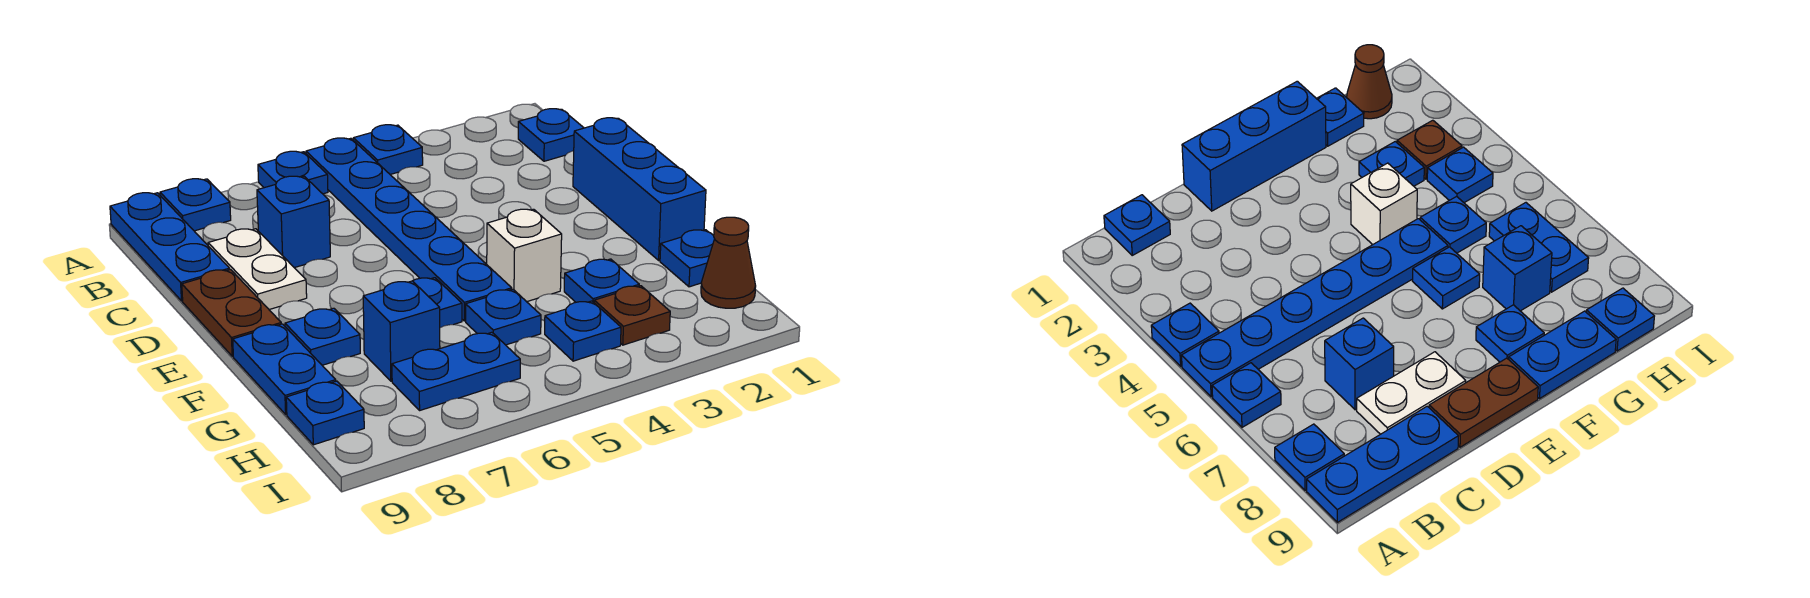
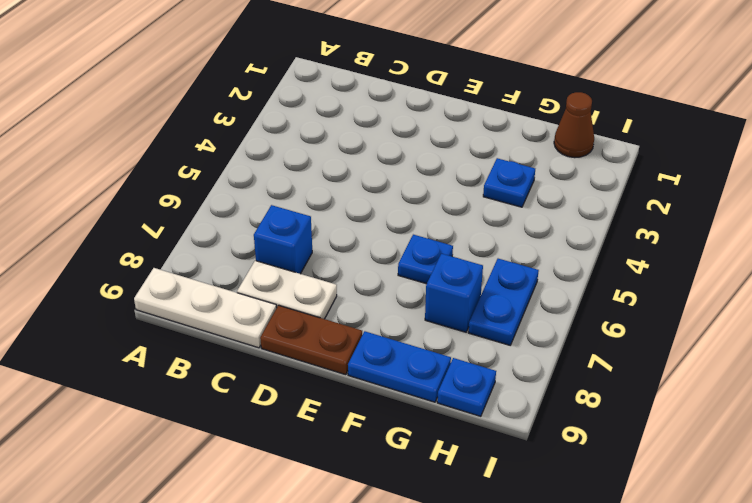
white plate A9:C9 level 1 -> blue plate A9:C9 level 1
none -> blue plate A4 level 1
none -> blue plate A5:F5 level 1
none -> blue plate A6 level 1

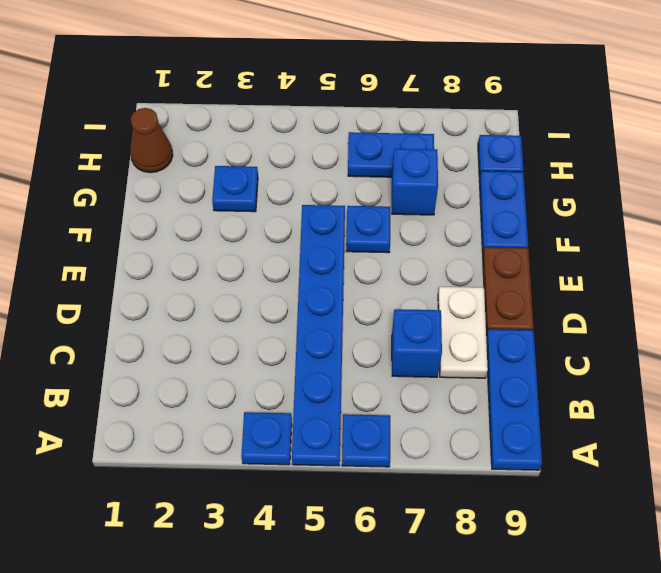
none -> blue plate A8 level 1
none -> blue plate B1 level 1
none -> blue brick D1:F1 level 1

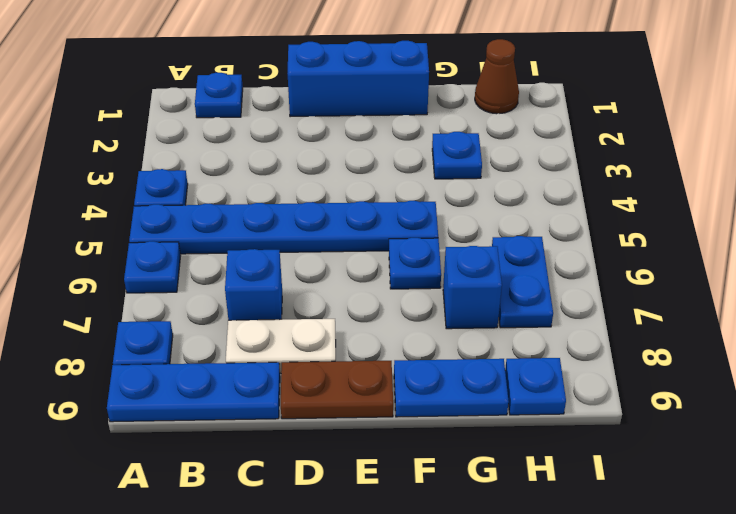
none -> white brick F4 level 1
none -> blue plate F8 level 1
none -> blue plate G1 level 1

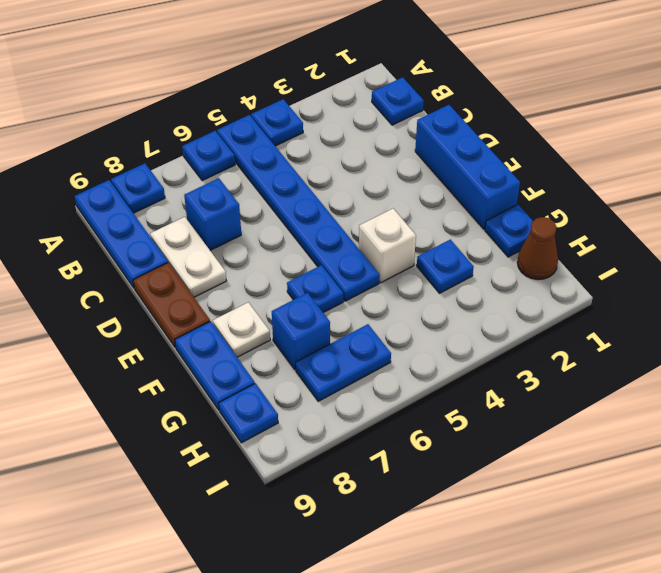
white plate F8 level 1 -> blue plate F8 level 1
none -> blue plate G5 level 1
none -> brown plate H3 level 1
none -> blue plate H4 level 1

